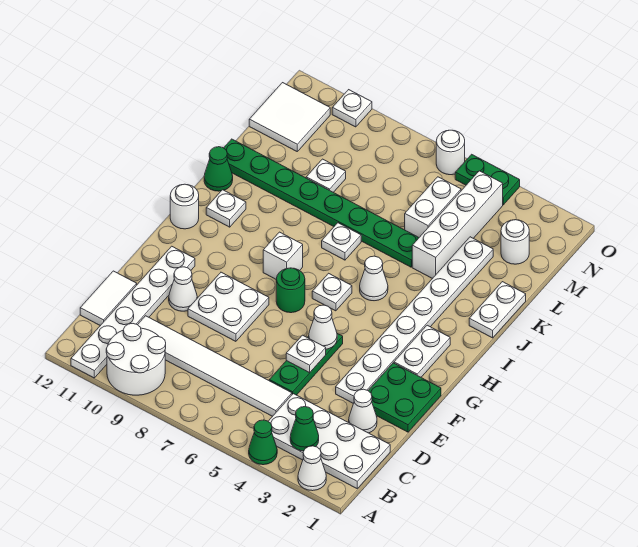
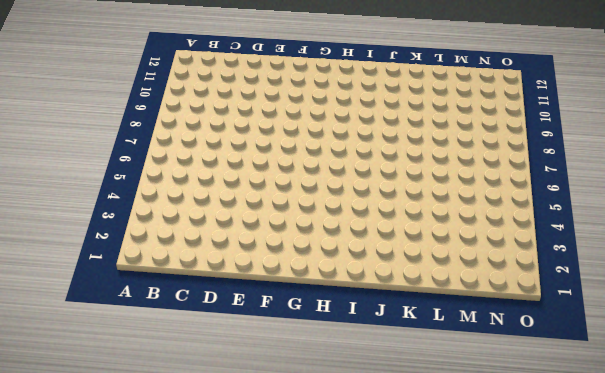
none -> white cone A2 level 1
none -> green cone A4 level 1
none -> white round brick A9:B10 level 1
none -> white plate A11:F11 level 1

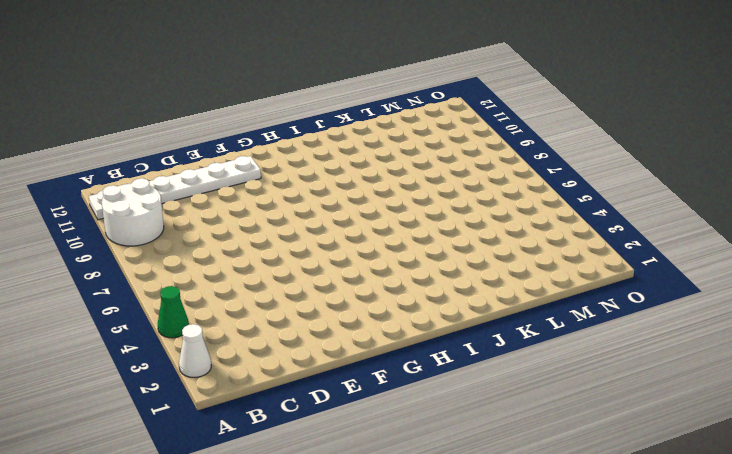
none -> white plate B1:C4 level 1
none -> white tile C5:C10 level 1
none -> white tile C12:D12 level 1
none -> white cone D2 level 1

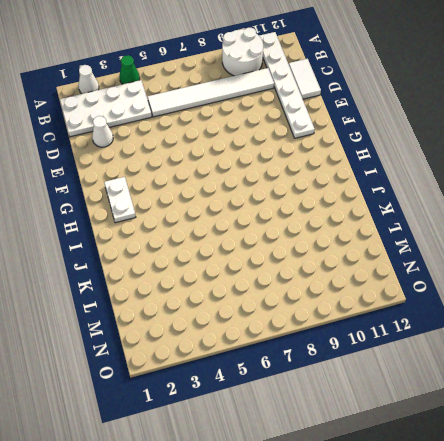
none -> green plate D5:F5 level 1
none -> green plate E1:F2 level 1
none -> white plate E3:L3 level 1
none -> white plate E8:F9 level 1

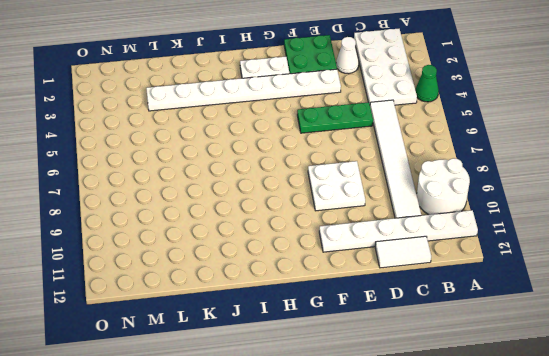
none -> white cone A2 level 1
none -> white cone E10 level 1
none -> green round brick G7 level 1
none -> white plate H6 level 1

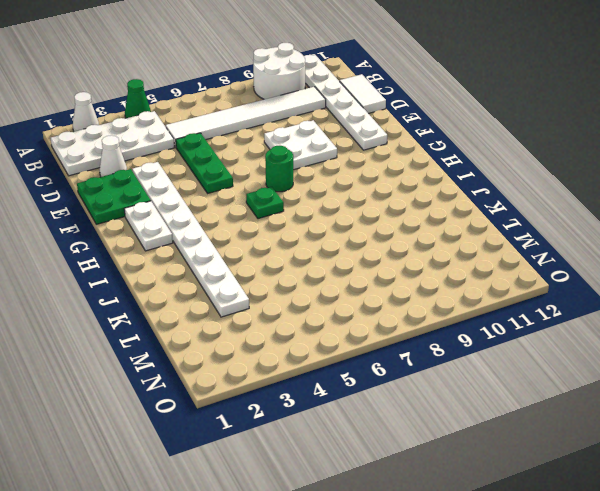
green plate H6 level 1 -> white plate H6 level 1
none -> white cone E10 level 1
none -> white brick H8 level 1
none -> white round brick H12 level 1
none -> white cone I5 level 1

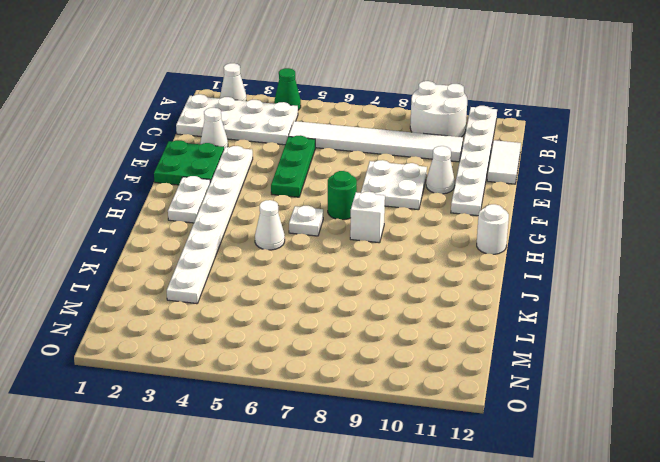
none -> white plate I11 level 1
none -> white plate J1:K1 level 1
none -> white plate J7 level 1
none -> green cone J12 level 1

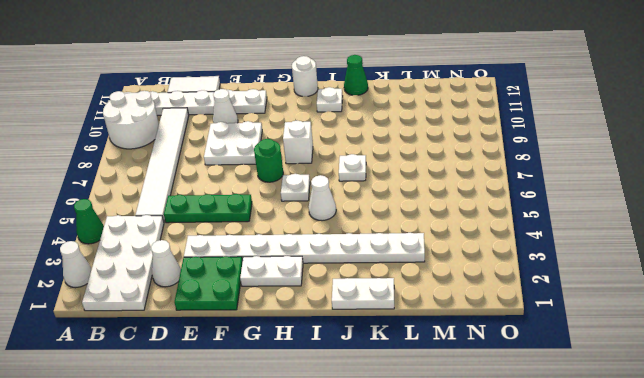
none -> white brick K4:N4 level 1
none -> green plate K5:K12 level 1
none -> white brick L5:M5 level 1
none -> white plate L9 level 1

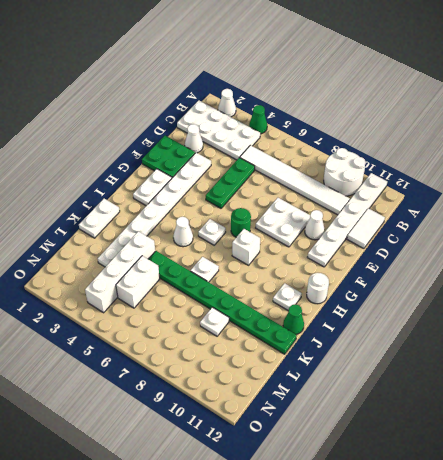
none -> white round brick M2 level 1
none -> white tile M11:N12 level 1
none -> green plate O4:O5 level 1
none -> white round brick O6 level 1

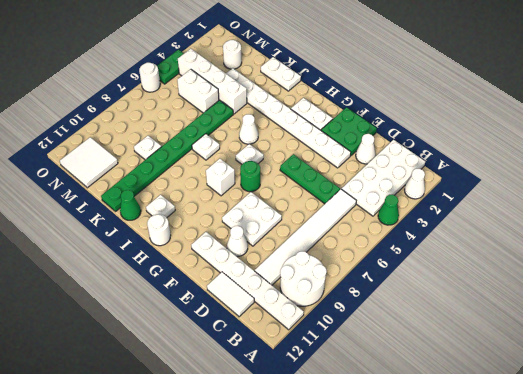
none -> white plate O10 level 1
none -> green cone B3 level 2
none -> white plate E5 level 2
none -> white cone F5 level 2

